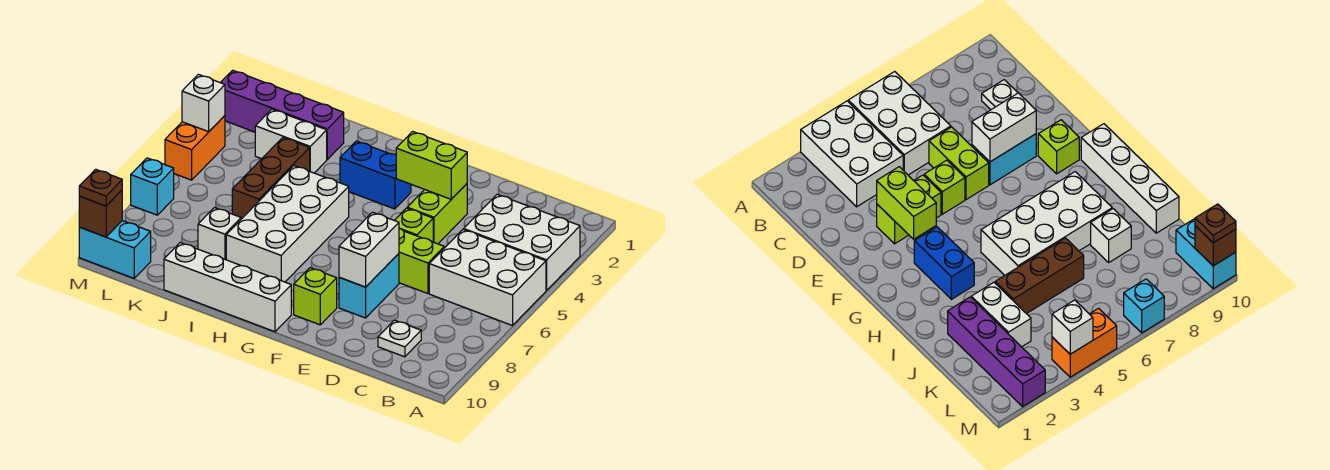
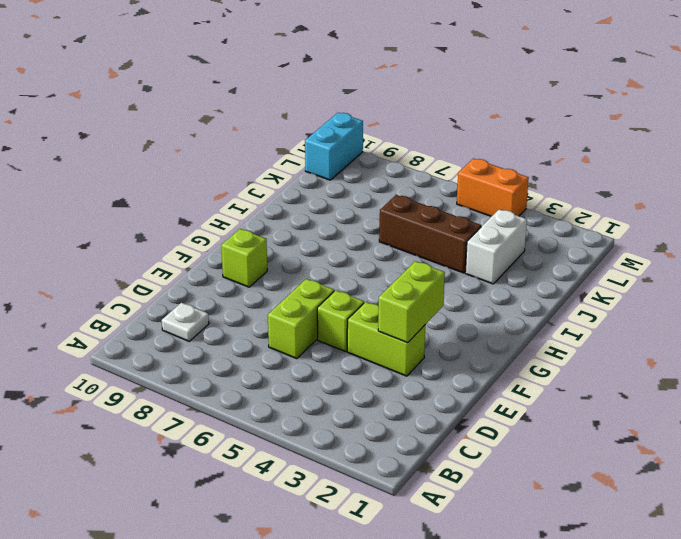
none -> white brick A3:C4 level 1
none -> white brick A5:C6 level 1
none -> cyan brick E7:E8 level 1

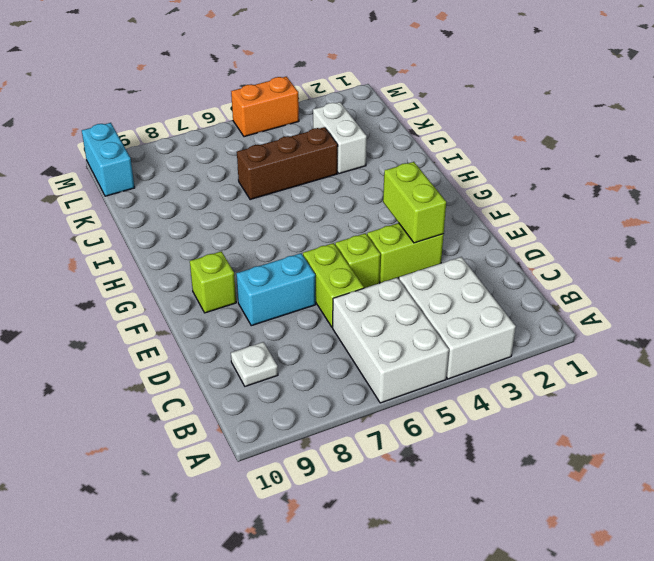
none -> blue brick G3:H3 level 1
none -> white brick G10:J10 level 1
none -> white brick H5:I8 level 1

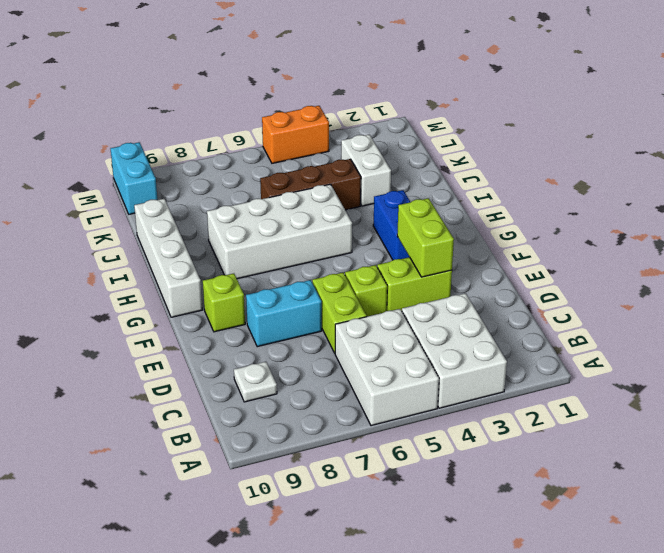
none -> purple brick J2:M2 level 1
none -> white brick J8 level 1
none -> cyan brick M7 level 1

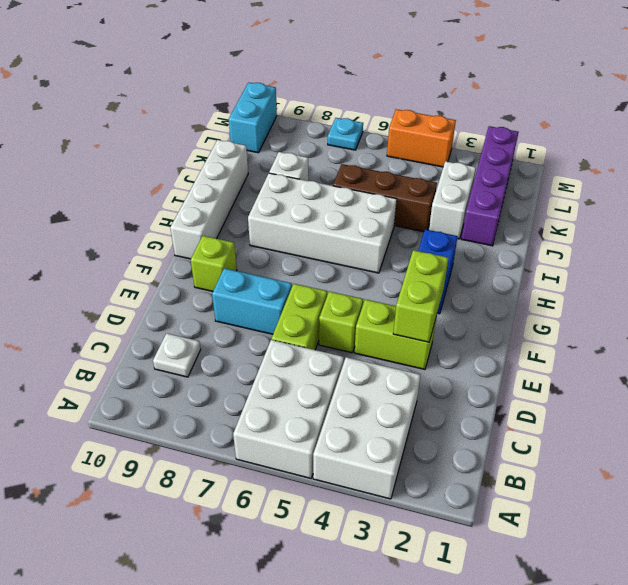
cyan plate M7 level 1 -> cyan brick M7 level 1
none -> white brick E7:E8 level 2
none -> white brick M4 level 2
none -> brown brick M10 level 2

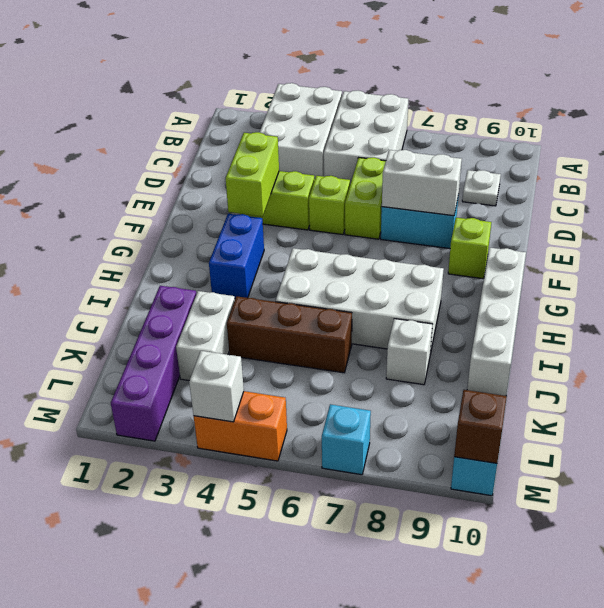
none -> brown plate M10 level 3

